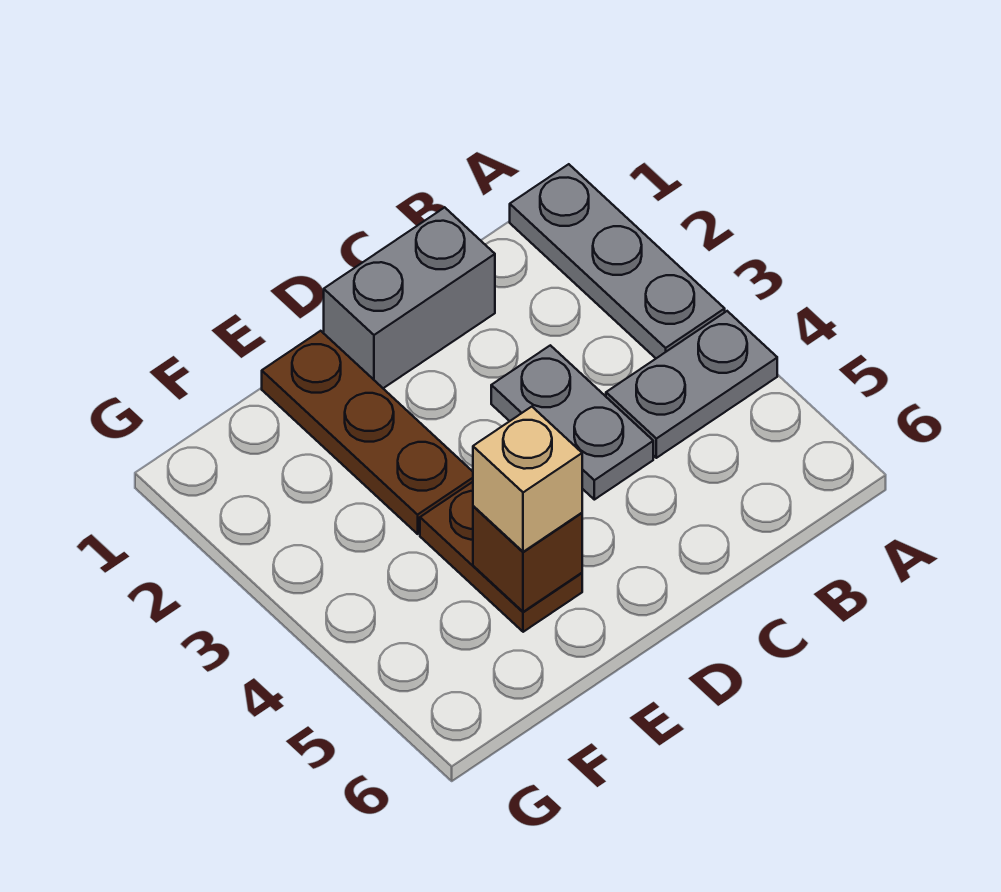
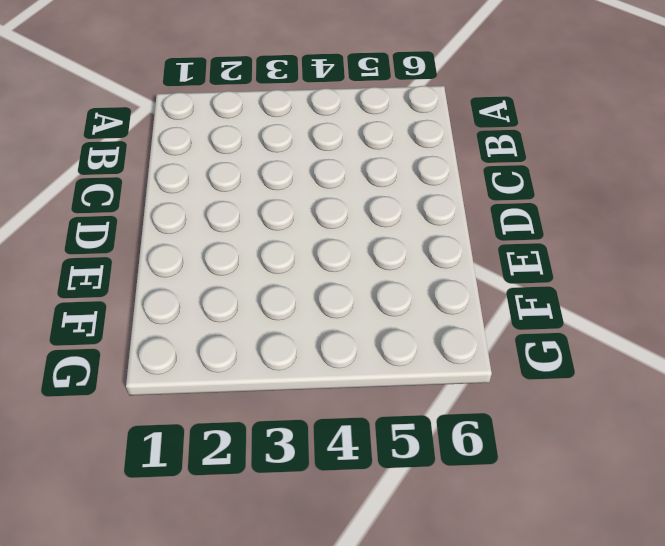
none -> grey plate A1:A3 level 1
none -> grey plate A4:B4 level 1

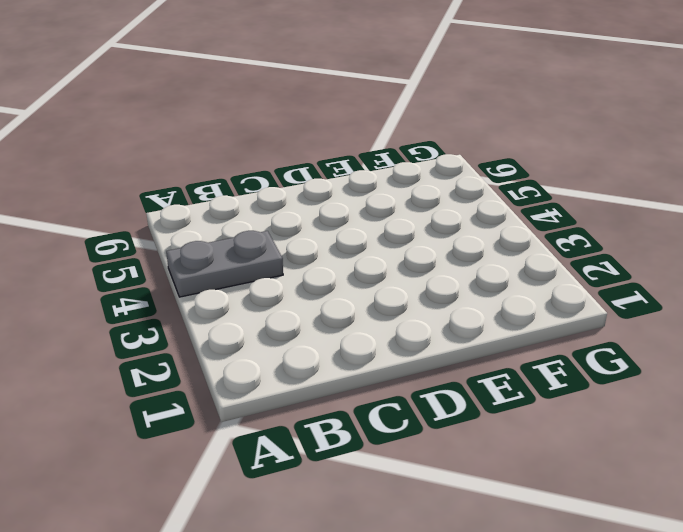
none -> grey plate A1:A3 level 1
none -> grey brick C1:D1 level 1

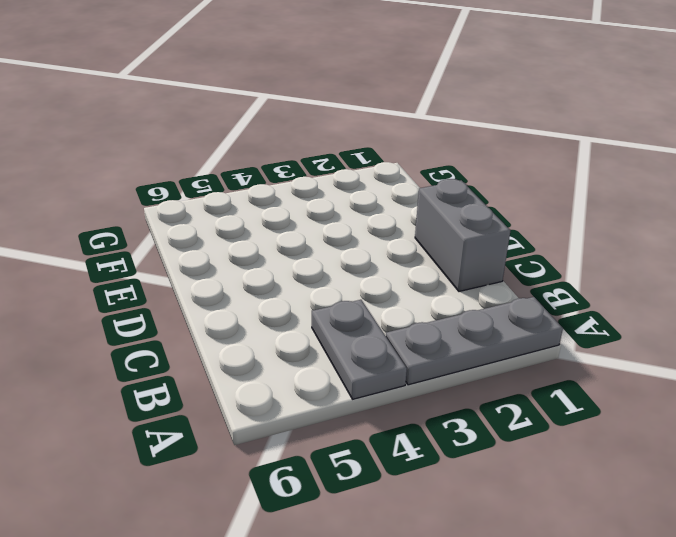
none -> grey plate C3:C4 level 1
none -> brown plate E1:E3 level 1

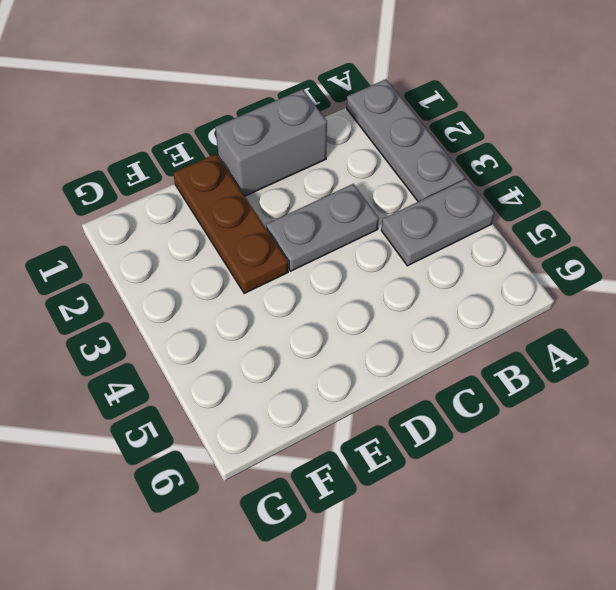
grey plate C3:D3 level 1 -> grey plate C3:C4 level 1
none -> brown plate E4:E5 level 1
none -> brown brick E5 level 2

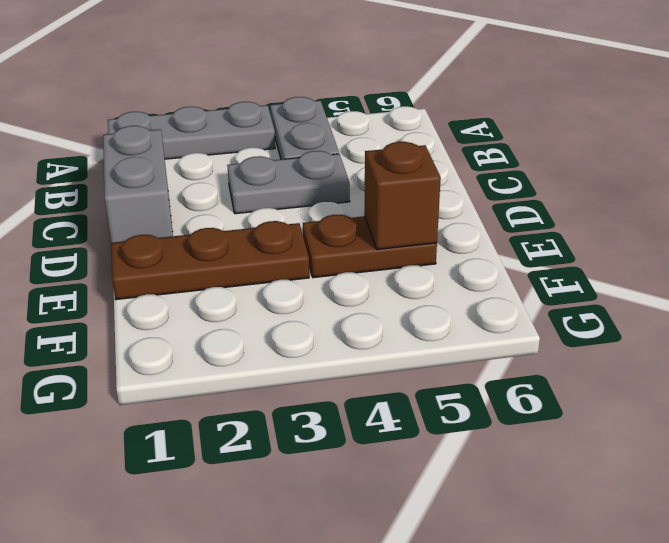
none -> tan brick E5 level 3

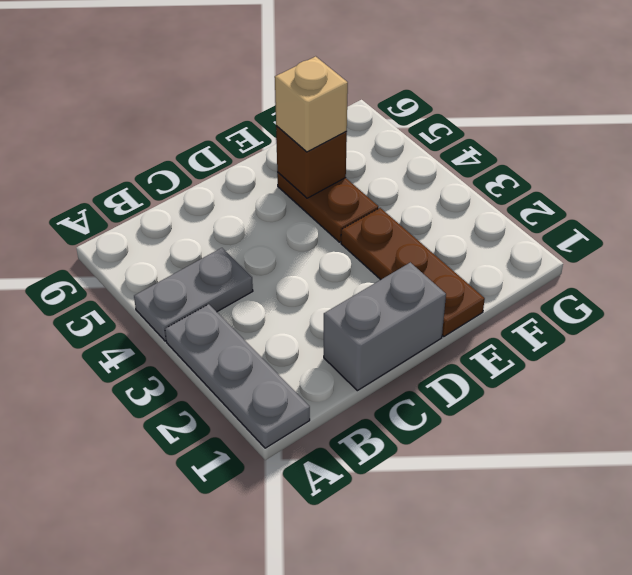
none -> grey plate C3:C4 level 1

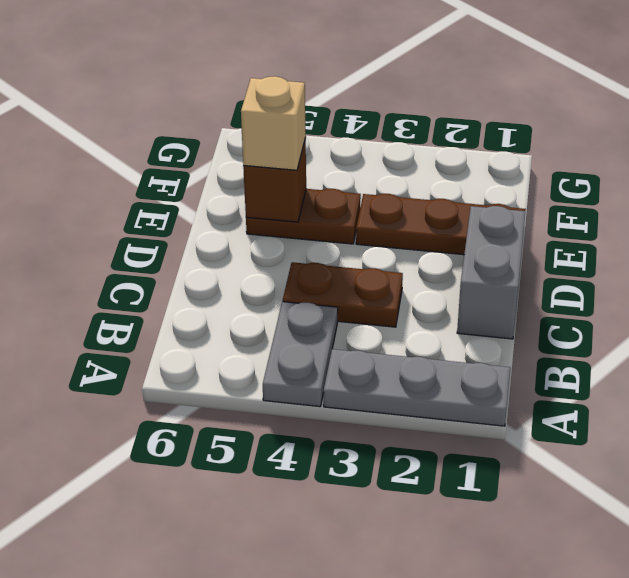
brown plate C3:C4 level 1 -> grey plate C3:C4 level 1

